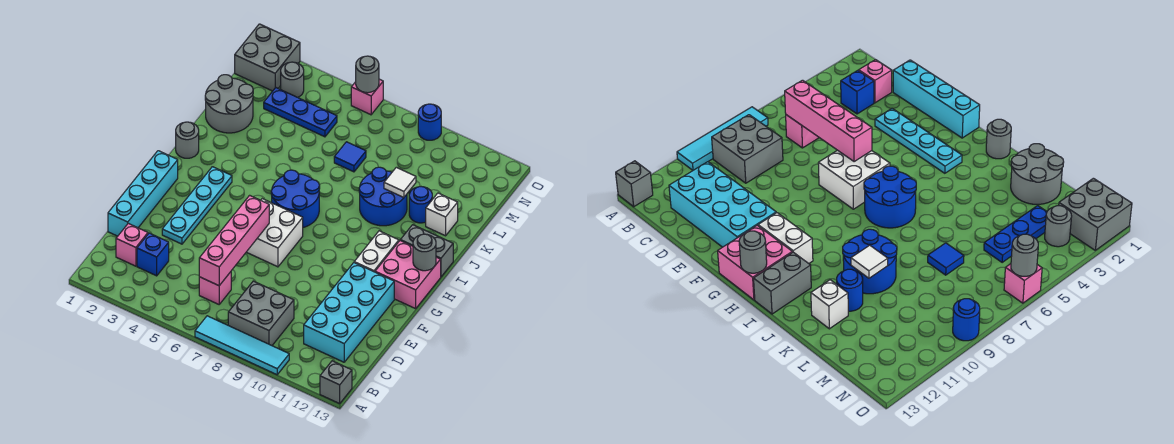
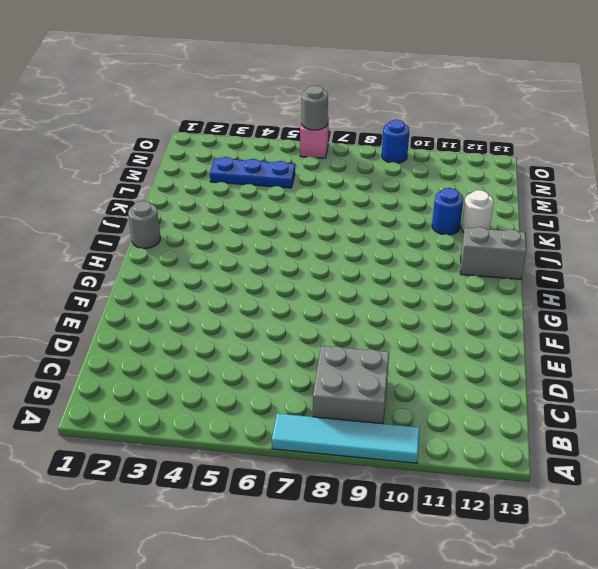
white round brick K12 level 1 -> white brick K12 level 1
none -> grey brick A13 level 1
none -> pink brick C2 level 1
none -> blue brick C3 level 1

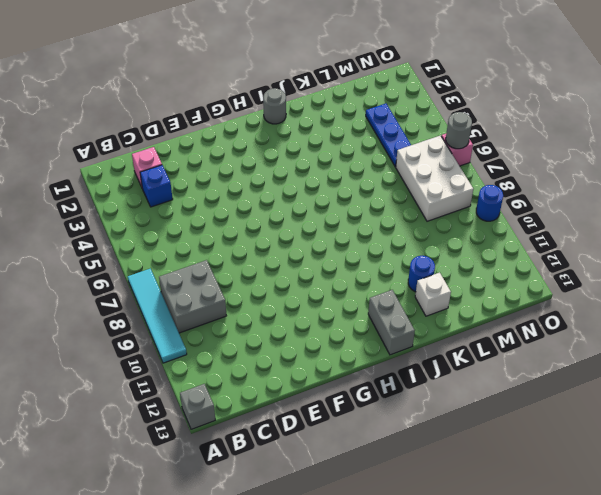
white brick M6:N8 level 1 -> none
none -> pink brick C6 level 1
none -> cyan brick C11:F12 level 1
none -> cyan brick D1:G1 level 1

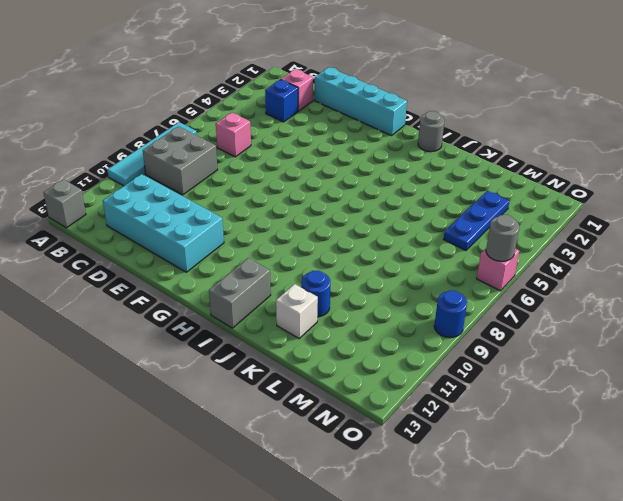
none -> cyan plate E3:H3 level 1
none -> white brick F6:G7 level 1
none -> white brick G11:H11 level 1

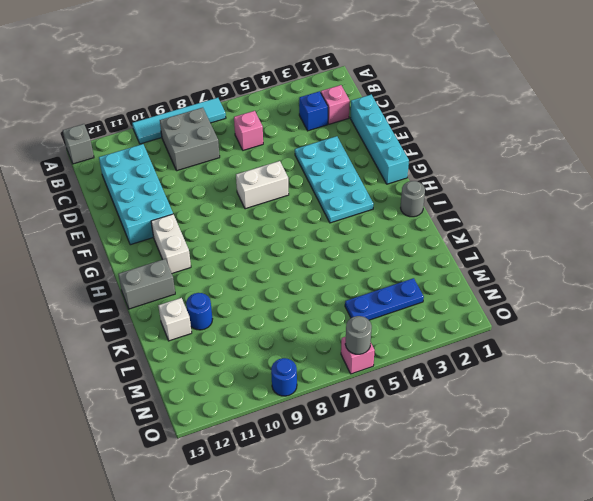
cyan plate E3:H4 level 1 -> cyan plate E3:H3 level 1
white brick F6:F7 level 1 -> white brick F6:G7 level 1
none -> pink brick G12:H13 level 1
none -> blue round brick H6:I7 level 1
none -> blue round brick J9:K10 level 1

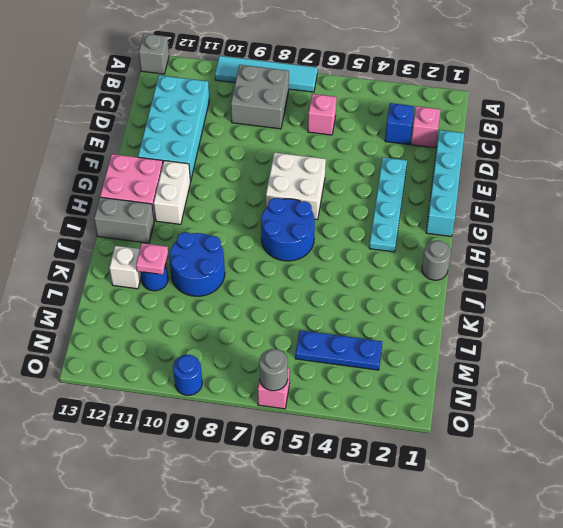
pink plate K11 level 2 -> none
none -> grey round brick K1:L2 level 1
none -> blue tile L7 level 1
none -> grey brick N1:O2 level 1

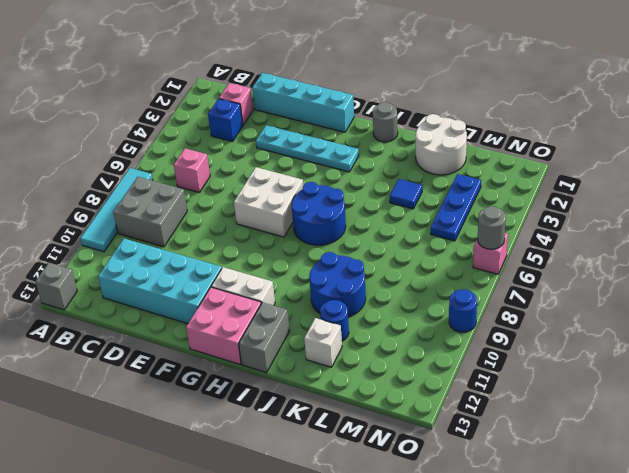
white round brick K1:L2 level 1 -> grey round brick K1:L2 level 1
blue tile K4 level 1 -> blue tile L7 level 1
none -> grey brick N1:O2 level 1
none -> grey round brick N3 level 1
none -> pink brick C6:F6 level 2

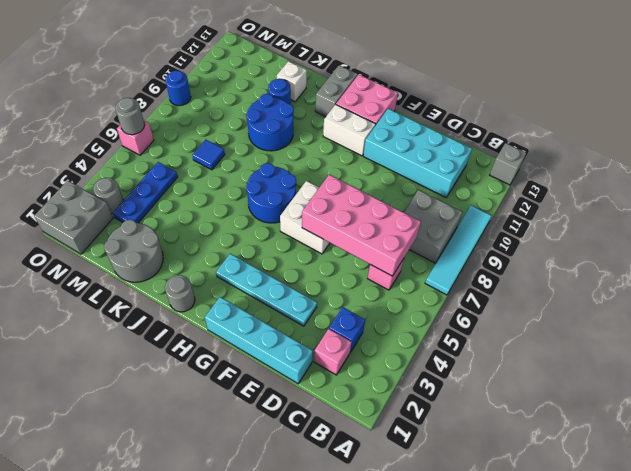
pink brick C6:F7 level 2 -> pink brick C6:F6 level 2
none -> grey round brick H13 level 2
none -> white tile K10 level 2

